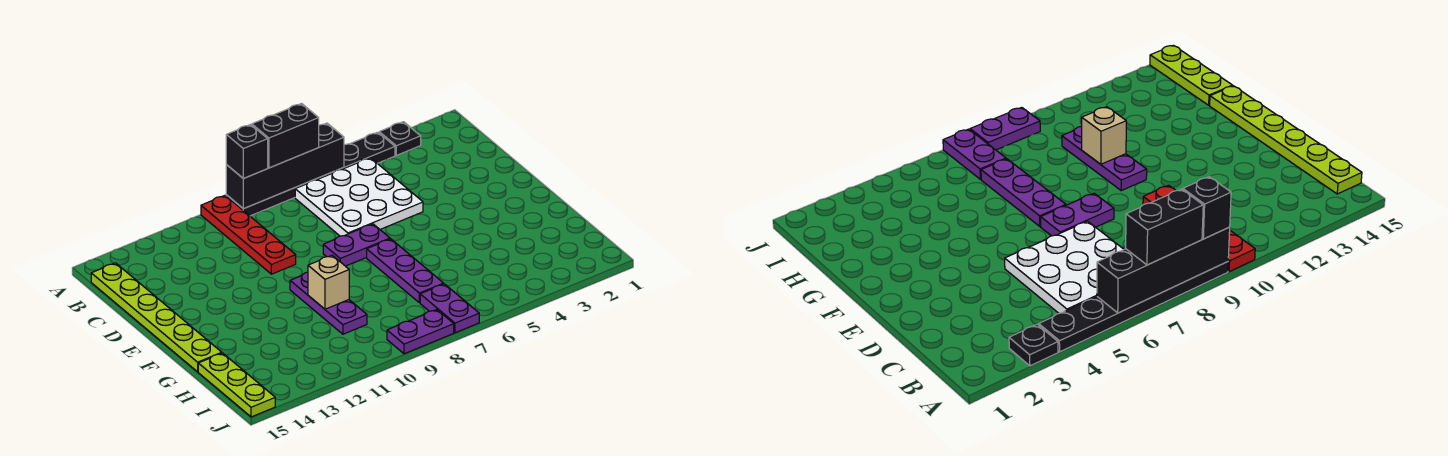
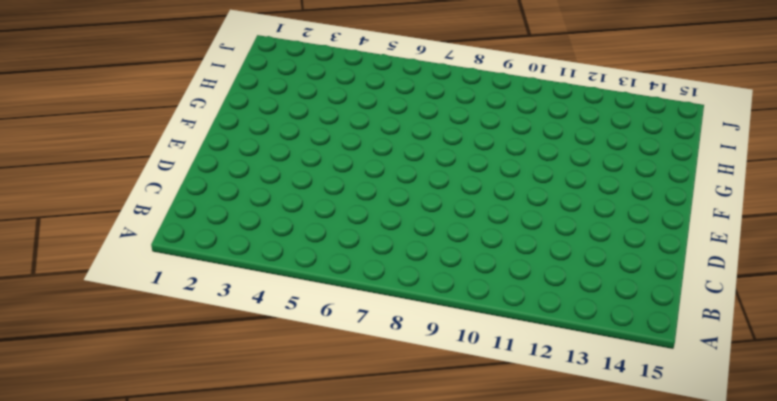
none -> black plate A3 level 1
none -> black plate A4:A9 level 1
none -> red plate A10:D10 level 1

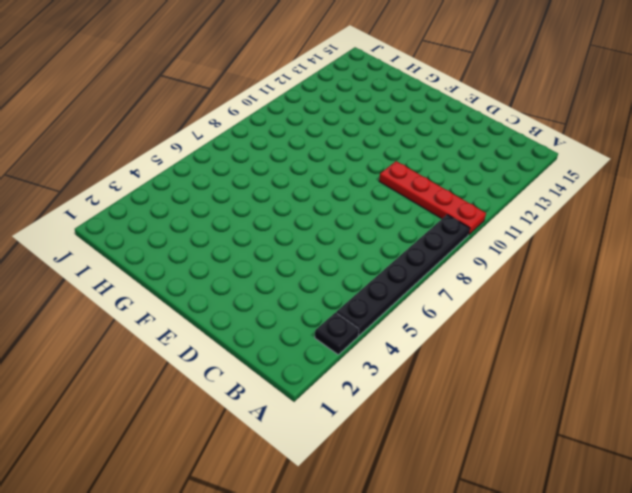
none -> white plate B5:D7 level 1
none -> lime plate B15:G15 level 1
none -> purple plate E7:E8 level 1

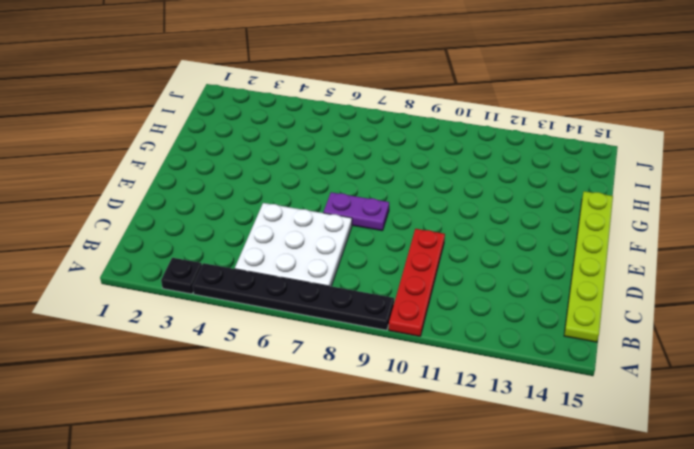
none -> purple plate F7:H7 level 1
none -> purple plate F10:H10 level 1
none -> lime plate H15:J15 level 1

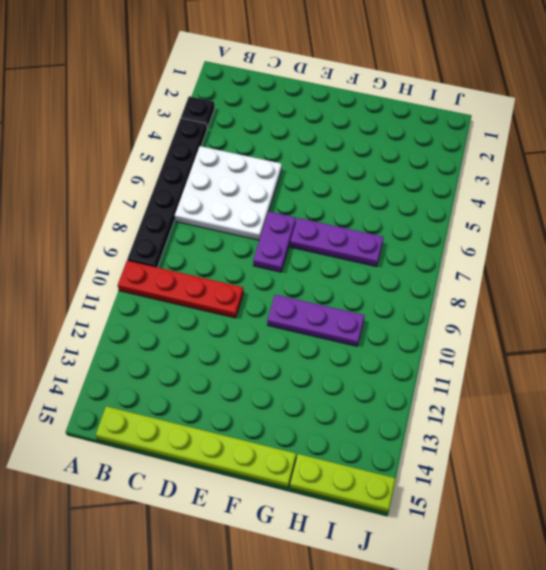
none -> purple plate I7:J7 level 1
none -> purple plate J8:J9 level 1
none -> black brick A6:A9 level 2

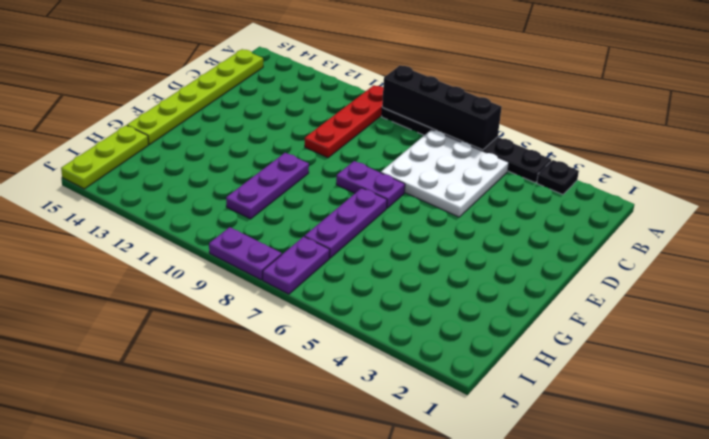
none -> tan brick G10 level 2
none -> black brick A7:A8 level 3
none -> black brick A9 level 3

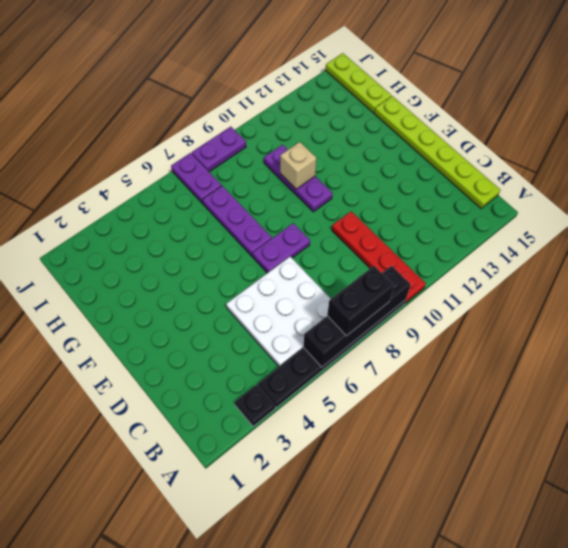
none -> black brick A9 level 3

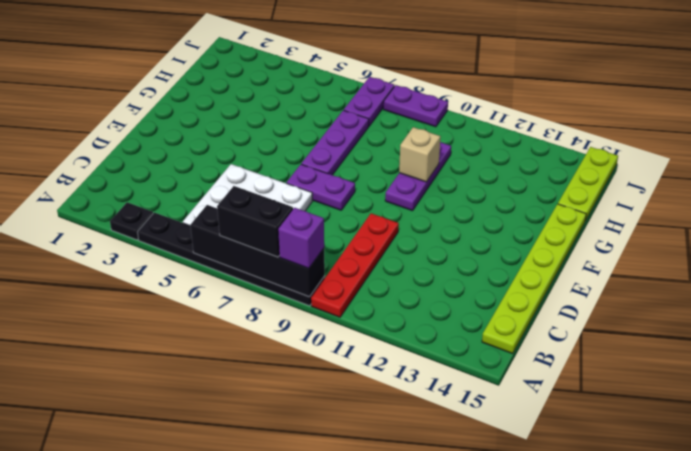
purple brick A9 level 3 -> black brick A9 level 3

